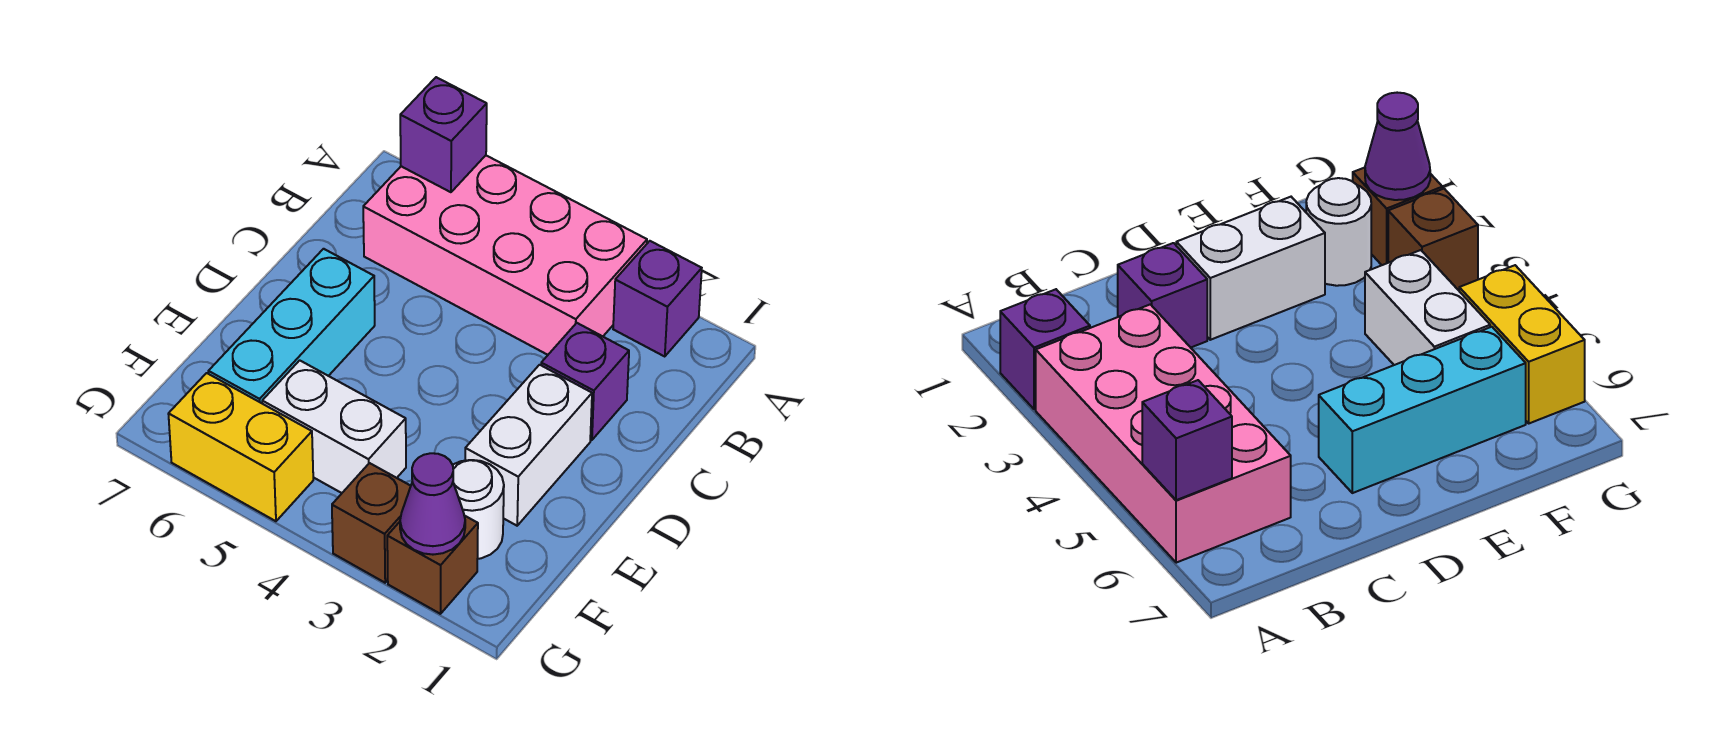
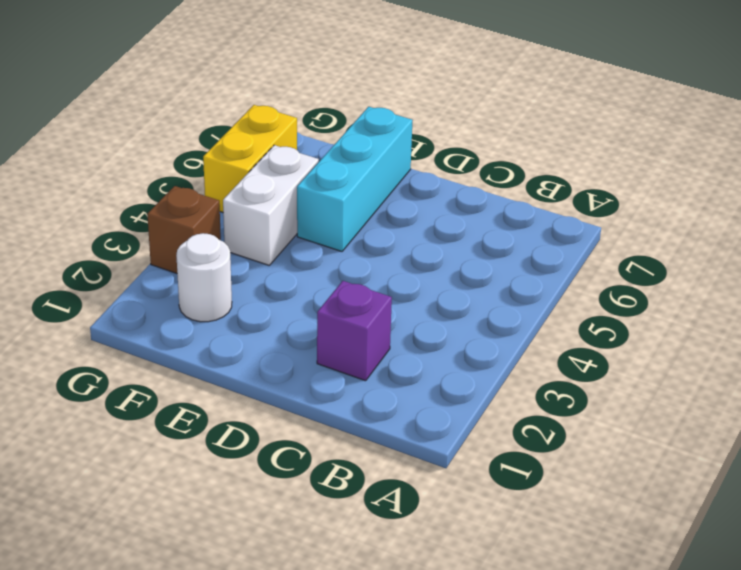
cyan brick E5:E7 level 1 -> cyan brick D6:F6 level 1
none -> purple brick A2 level 1
none -> pink brick A3:B6 level 1
none -> white brick D2:E2 level 1

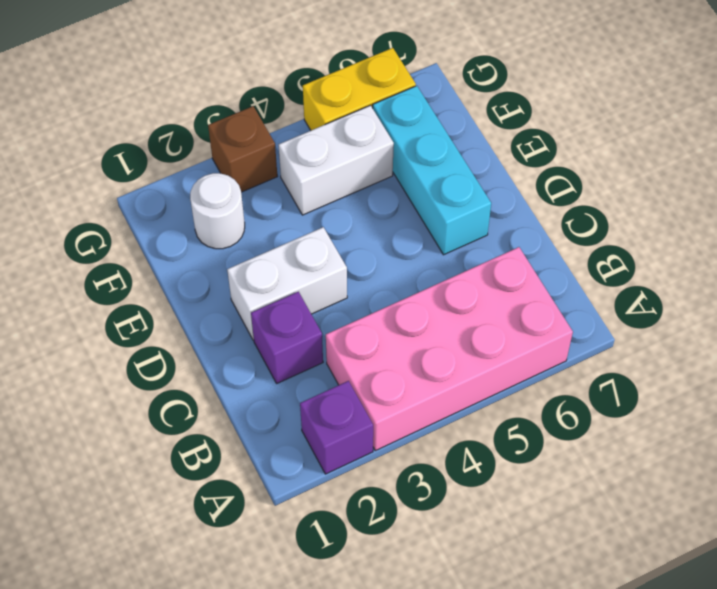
white brick D2:D3 level 1 -> white brick D2:E2 level 1
none -> brown brick G2 level 1
none -> purple brick A6 level 2
none -> purple cone G2 level 2

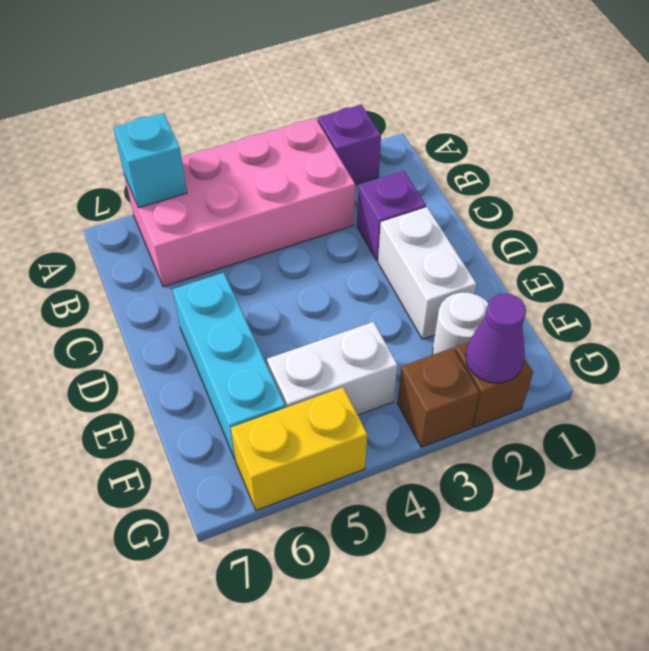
cyan brick A6 level 2 -> purple brick A6 level 2

